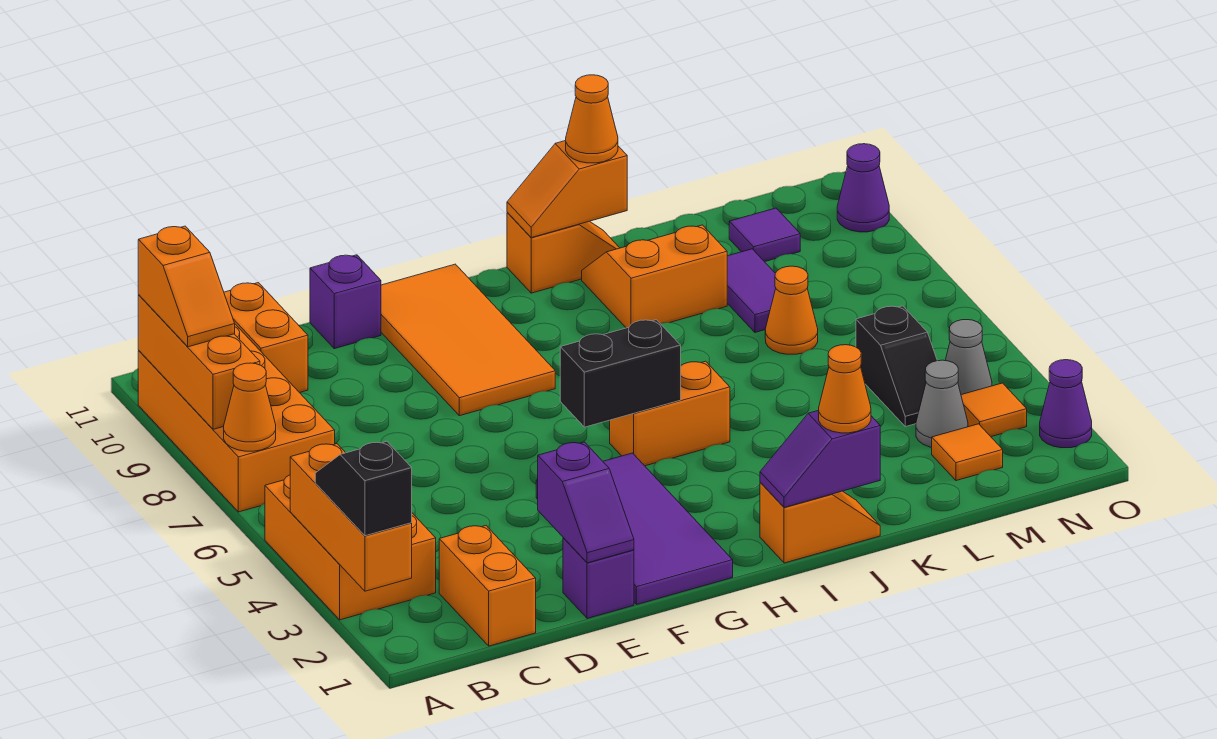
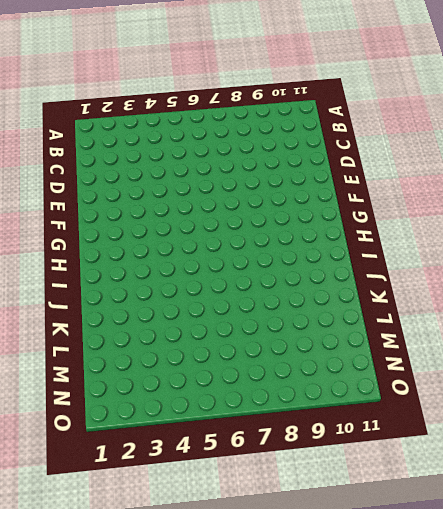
none -> orange brick A3:B5 level 1
none -> orange brick A7:B10 level 1
none -> orange brick C1:C2 level 1
none -> orange brick C10:C11 level 1

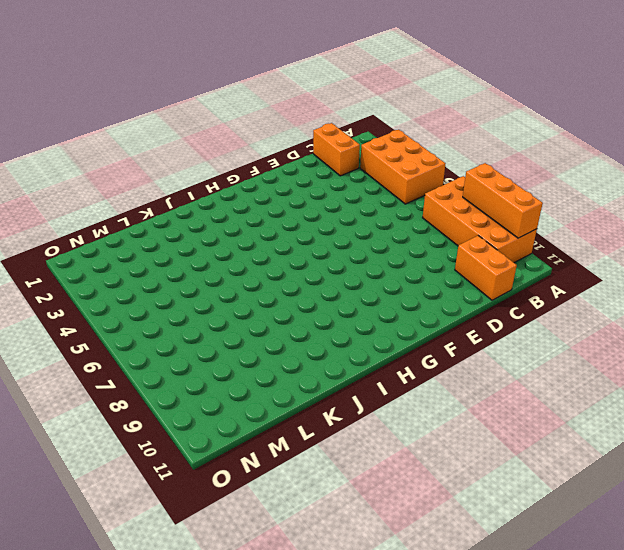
none -> purple brick E1 level 1
none -> purple brick E11 level 1
none -> purple tile F1:G4 level 1
none -> orange tile F8:G11 level 1

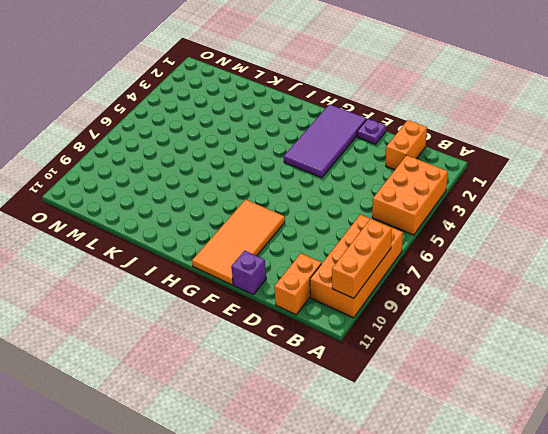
purple plate E1 level 1 -> purple brick E1 level 1
none -> orange brick H5:I5 level 1
none -> orange slope I1:J1 level 1 top I
none -> orange slope I11:J11 level 1 top I
none -> orange slope J9:K10 level 1 top 9

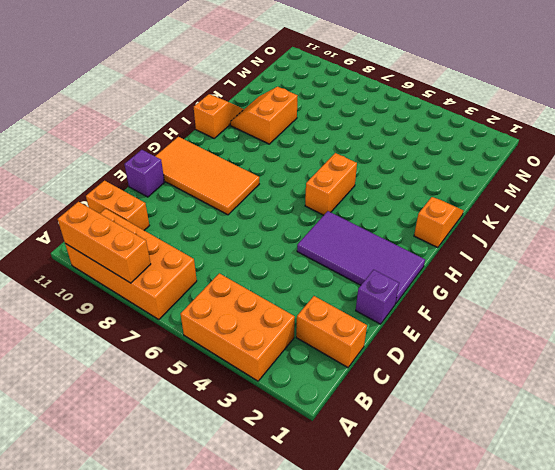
none -> orange cone L7 level 1
none -> purple tile L8:L9 level 1
none -> orange tile M2 level 1
none -> grey cone M3 level 1

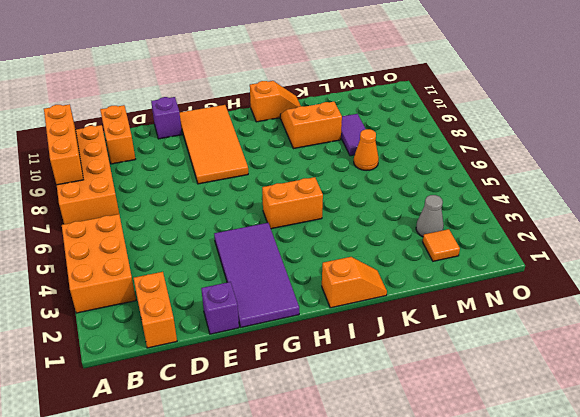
none -> black slope M4:M5 level 1 top 5
none -> purple tile M10 level 1
none -> orange tile N3 level 1
none -> grey cone N4 level 1

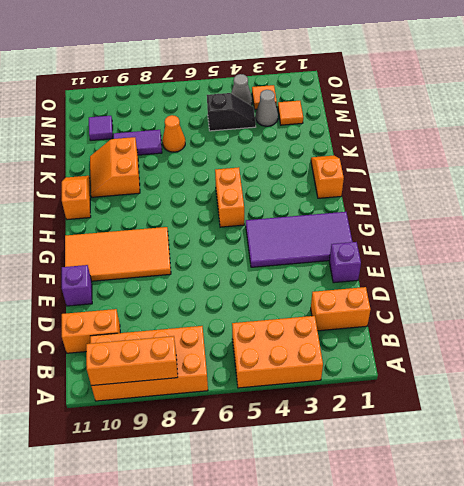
none -> purple cone O2 level 1
none -> purple cone O10 level 1
none -> orange brick A2:A4 level 2
none -> orange cone A7 level 2

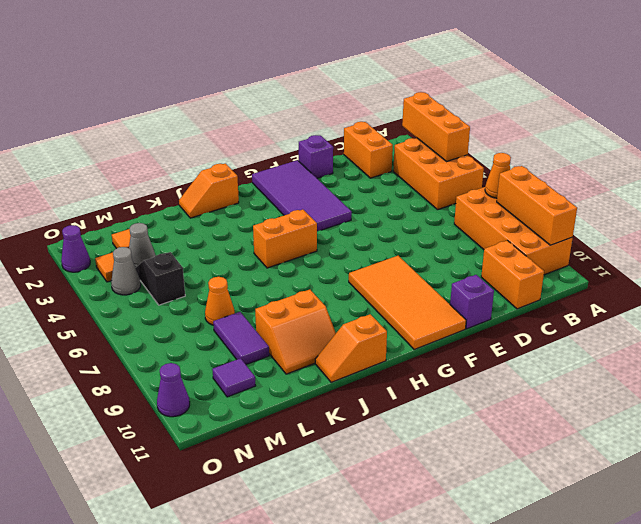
none -> purple slope E1:E2 level 2 top 2
none -> black brick G5:H5 level 2
none -> purple slope I1:J1 level 2 top J
none -> orange slope I11:J11 level 2 top J

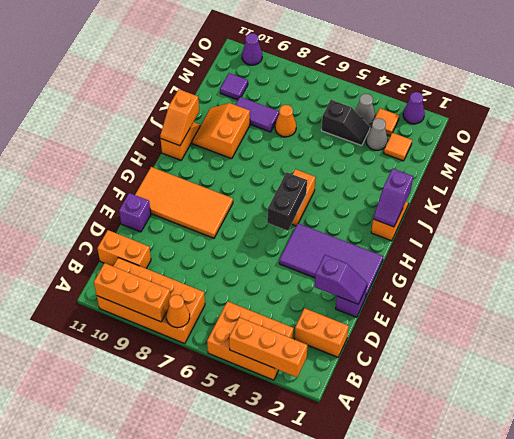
none -> black slope A2:A3 level 3 top 2
none -> orange slope A9:A10 level 3 top 10
none -> orange cone J1 level 3
none -> orange cone J11 level 3

